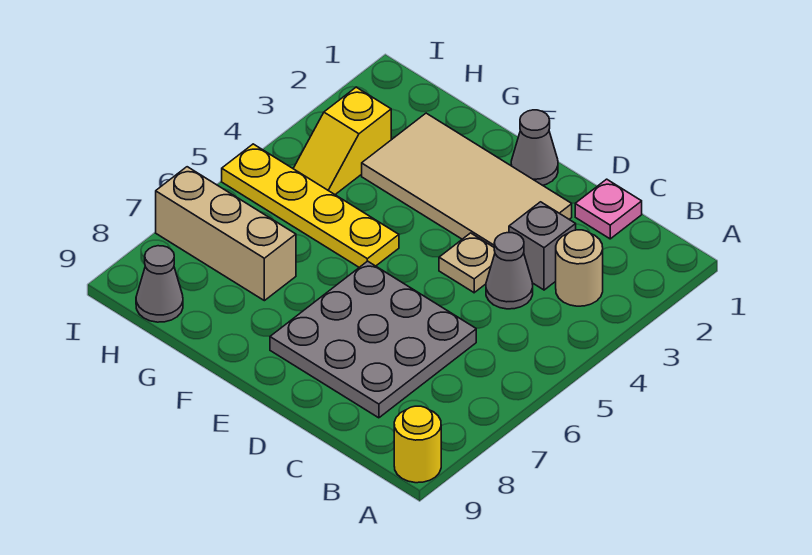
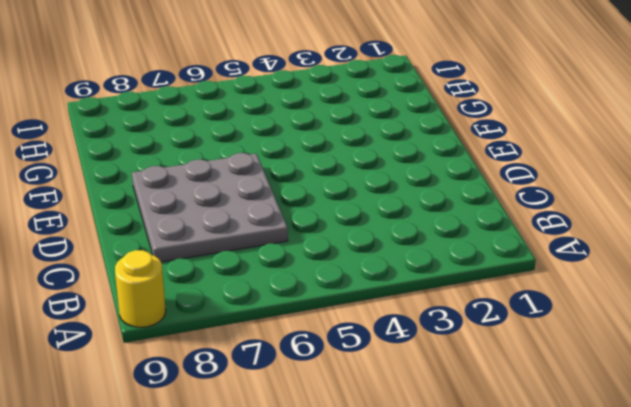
none -> tan round brick B3 level 1
none -> pink plate C1 level 1
none -> grey brick C3 level 1

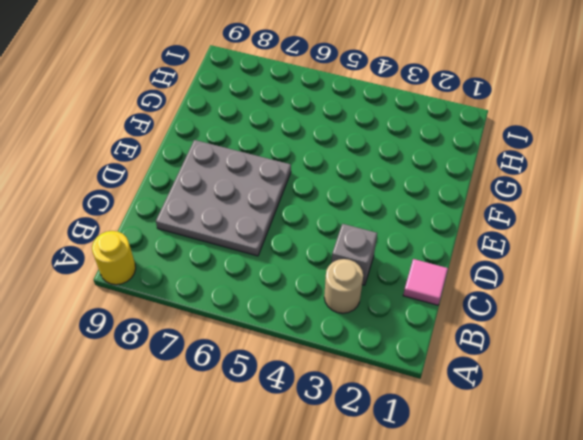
pink tile C1 level 1 -> pink plate C1 level 1
none -> grey cone C4 level 1
none -> tan tile D2:G3 level 1
none -> tan plate D4 level 1

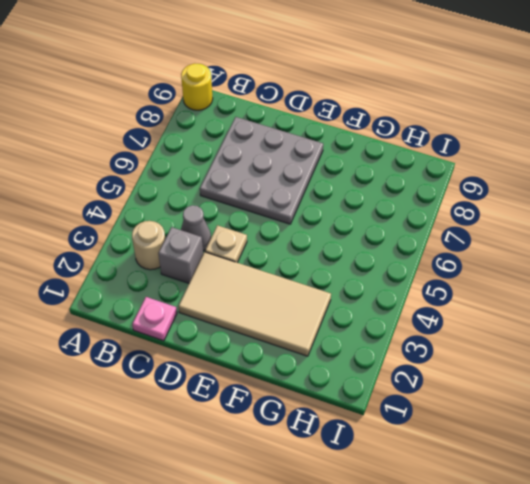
none -> grey cone E1 level 1
none -> yellow plate F5:I5 level 1
none -> tan brick G7:I7 level 1

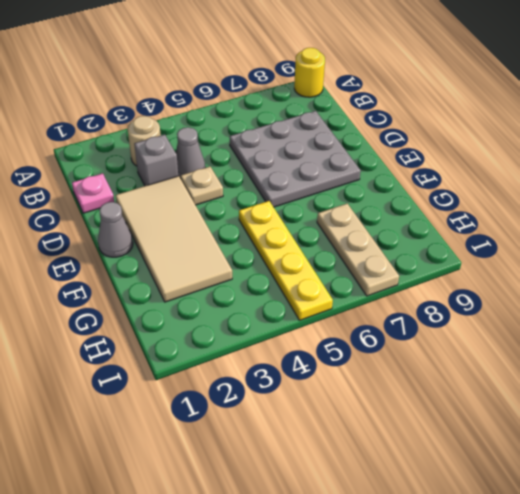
tan plate G7:I7 level 1 -> tan brick G7:I7 level 1
none -> yellow slope H3:H4 level 1 top 3
none -> grey cone H9 level 1

